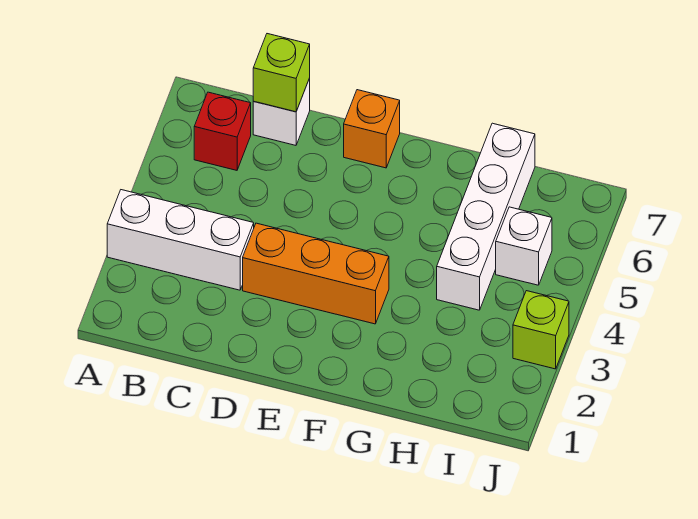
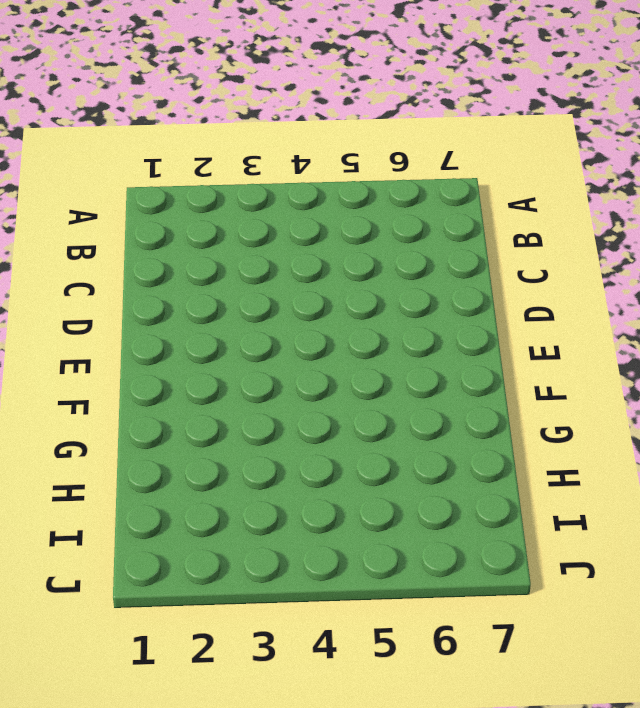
none -> white brick A3:C3 level 1
none -> red brick B6 level 1

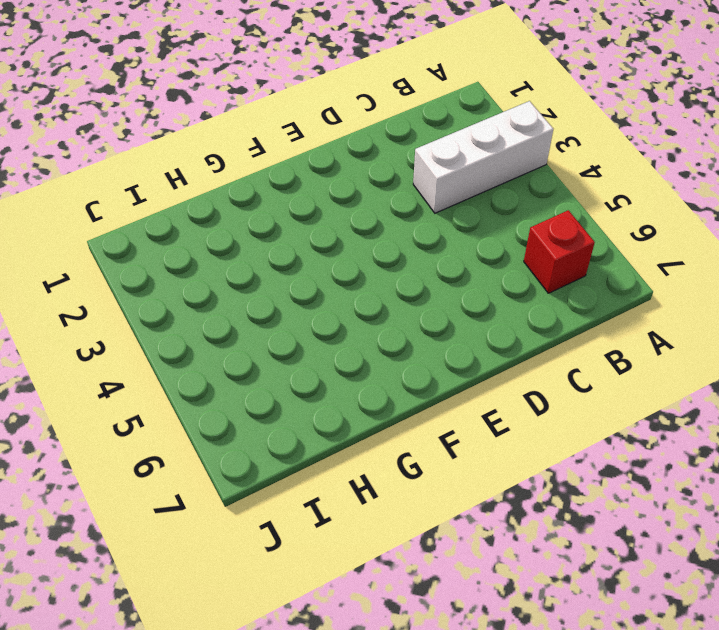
none -> white brick C7 level 1
none -> orange brick D3:F3 level 1

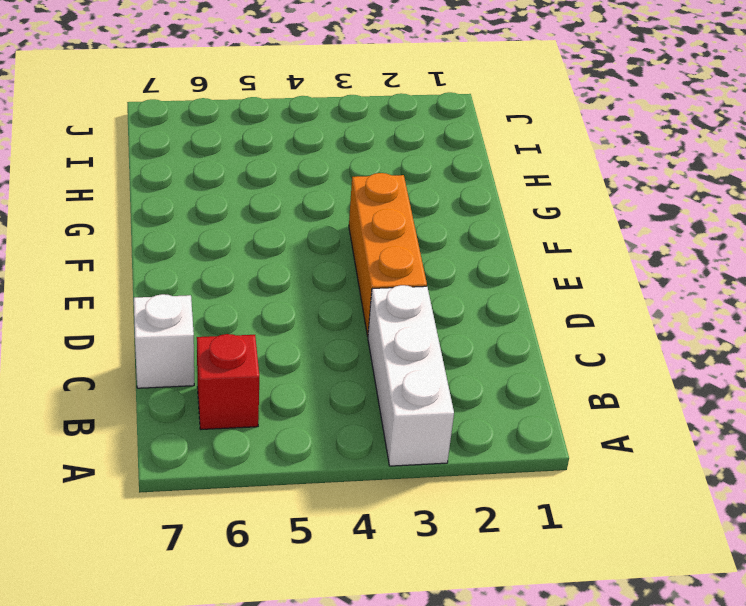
none -> orange brick E7 level 1
none -> white brick H4:H7 level 1

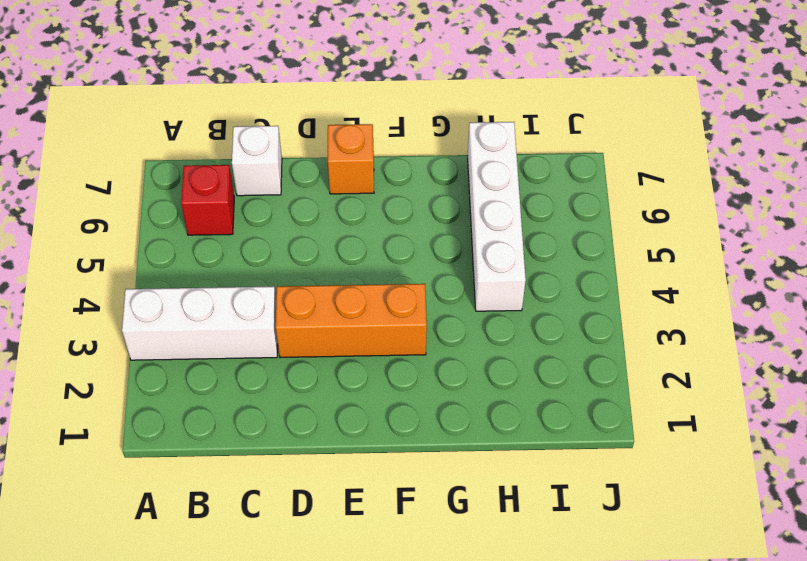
none -> white brick I5 level 1
none -> lime brick J3 level 1

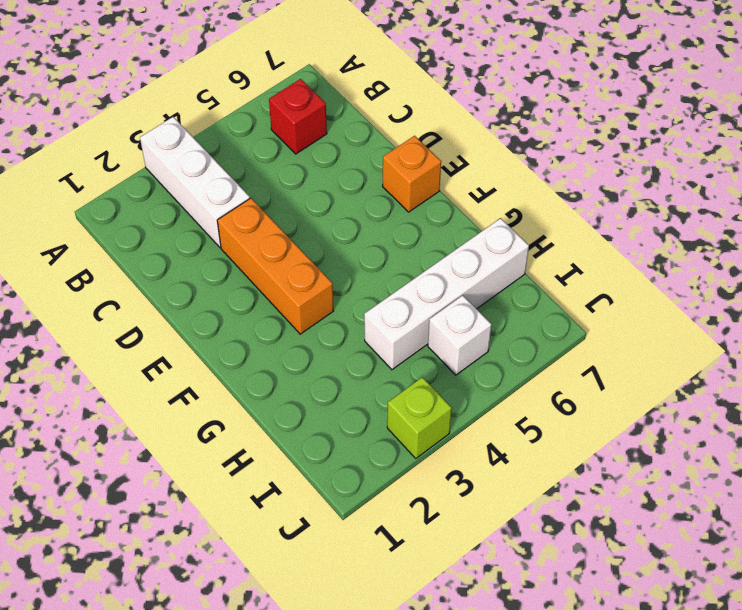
none -> white brick C7 level 1
none -> lime brick C7 level 2

